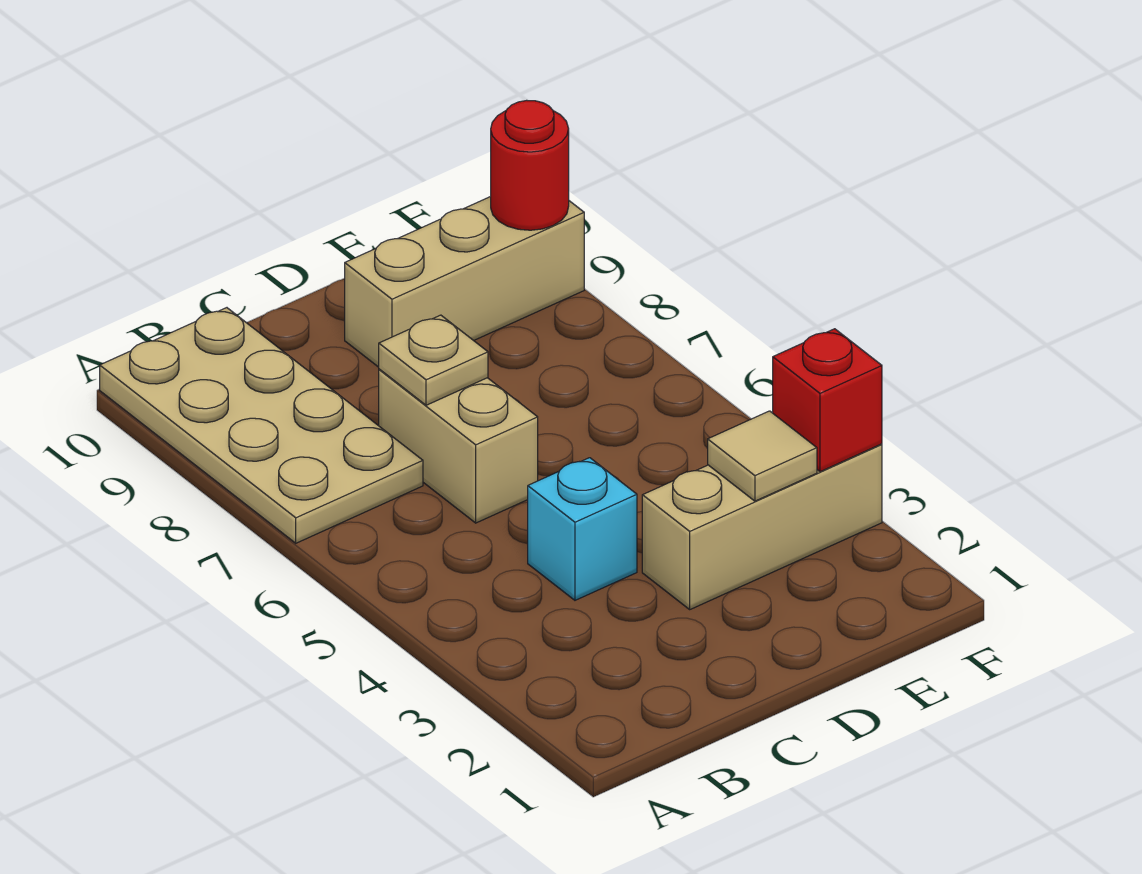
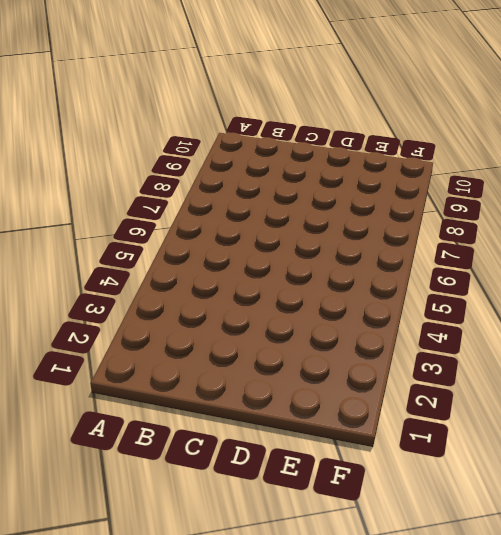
none -> tan plate A7:B10 level 1
none -> cyan brick C4 level 1

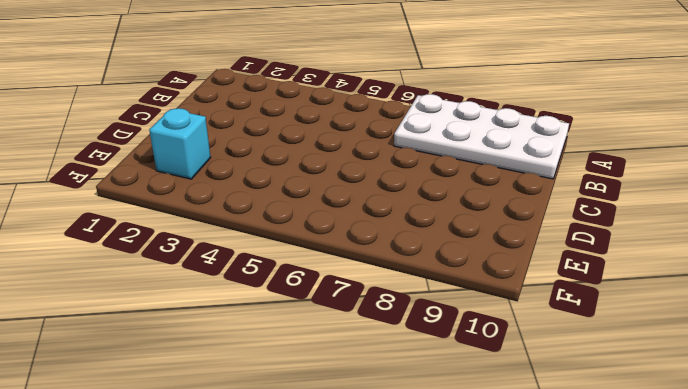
white plate A7:B10 level 1 -> tan plate A7:B10 level 1
cyan brick E2 level 1 -> cyan brick C4 level 1
none -> tan brick C6:C7 level 1
none -> tan brick D3:F3 level 1

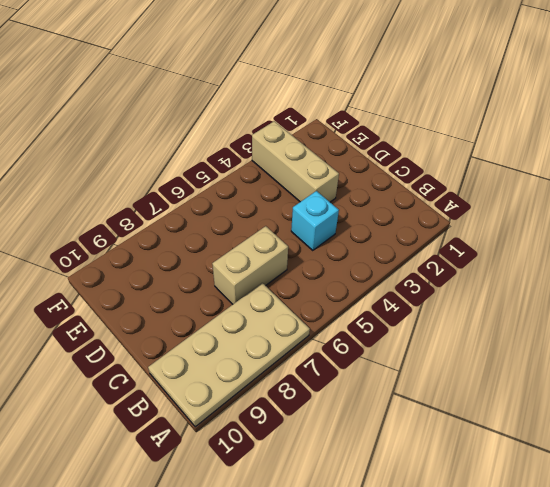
none -> tan brick D9:F9 level 1
none -> tan plate C7 level 2

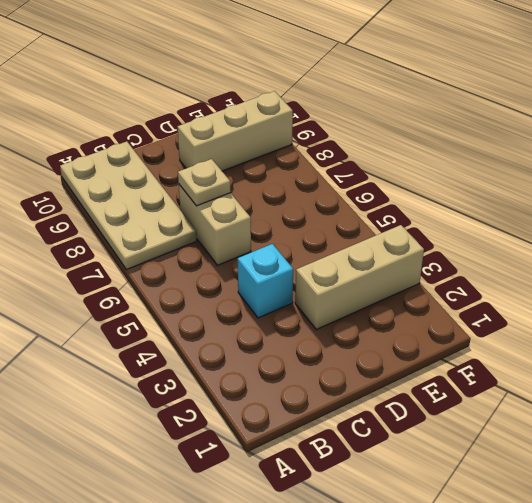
none -> tan tile E3 level 2
none -> red brick F3 level 2

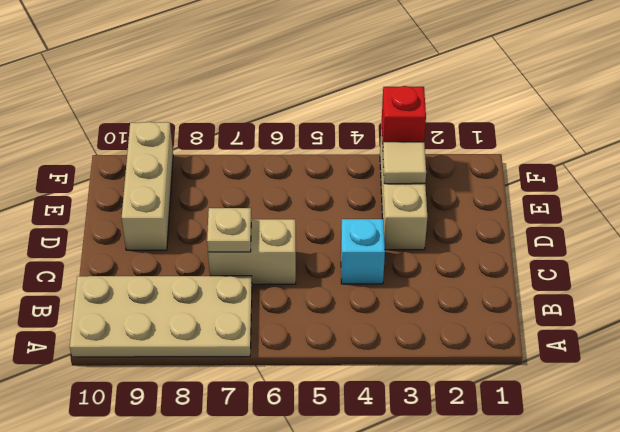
none -> red round brick F9 level 2

